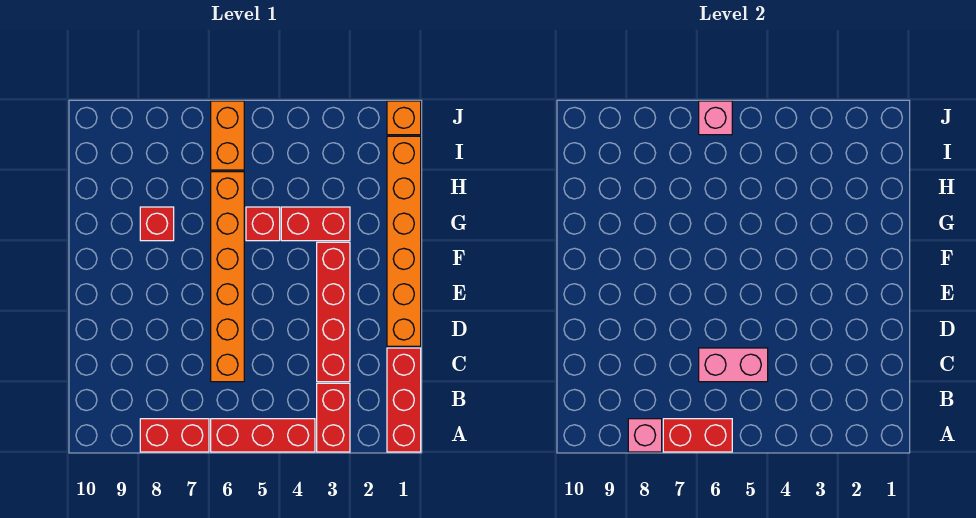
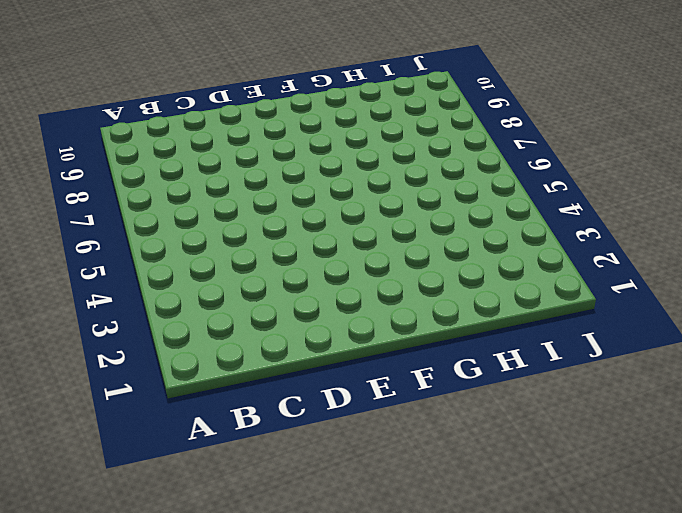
none -> red brick A1:C1 level 1
none -> red brick A3:B3 level 1
none -> red brick A4:A6 level 1

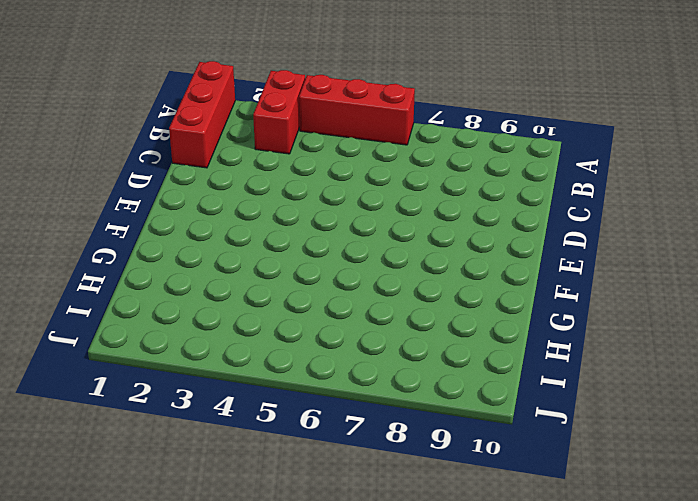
none -> red brick A7:A8 level 1
none -> red brick C3:F3 level 1
none -> orange brick C6:H6 level 1

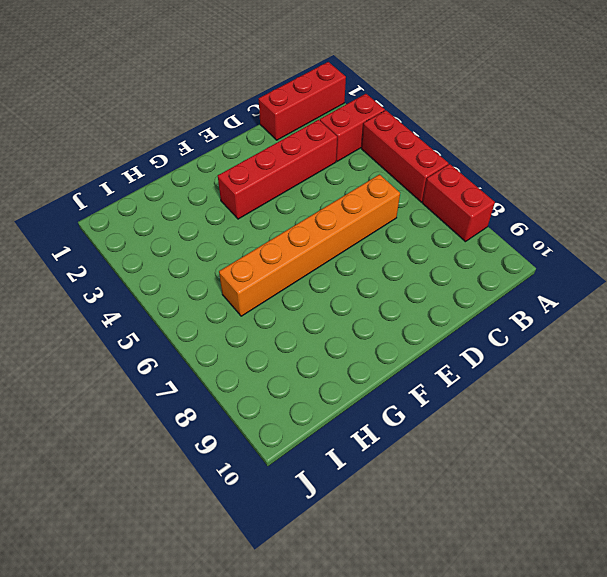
none -> orange brick D1:I1 level 1
none -> red brick G3:G4 level 1
none -> red brick G5 level 1

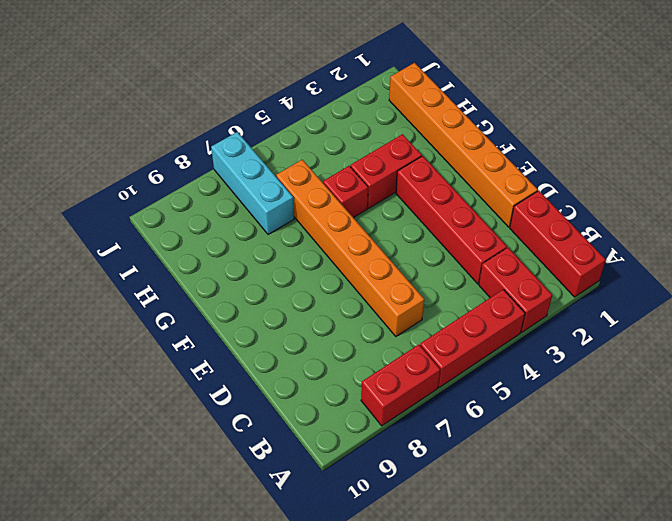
cyan brick H7:J7 level 1 -> none
none -> red brick G8 level 1
none -> orange brick I6:J6 level 1
none -> orange brick J1 level 1

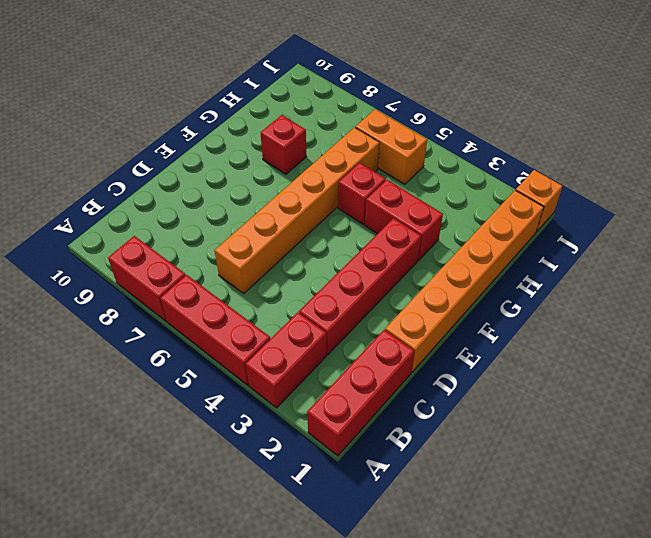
orange brick I5:I6 level 1 -> orange brick I6:J6 level 1
none -> red brick A6:A7 level 2
none -> pink brick A8 level 2
none -> pink brick C5:C6 level 2

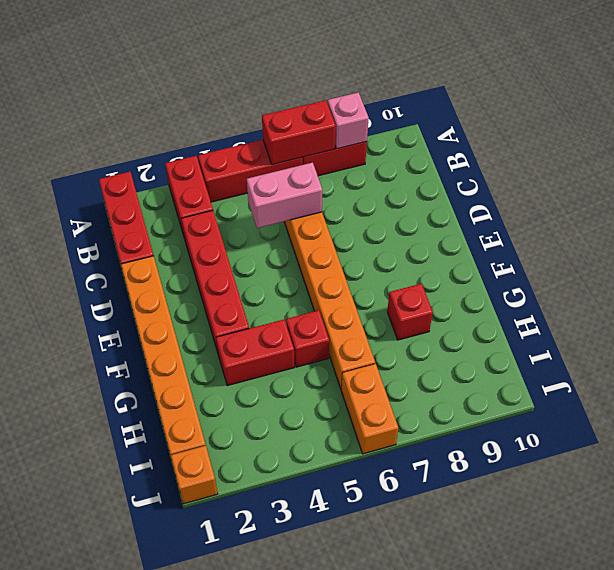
none -> pink brick J6 level 2

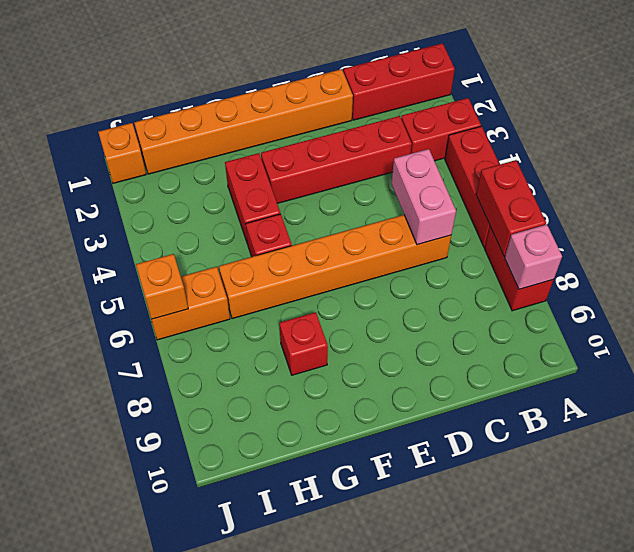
orange brick J6 level 2 -> pink brick J6 level 2

